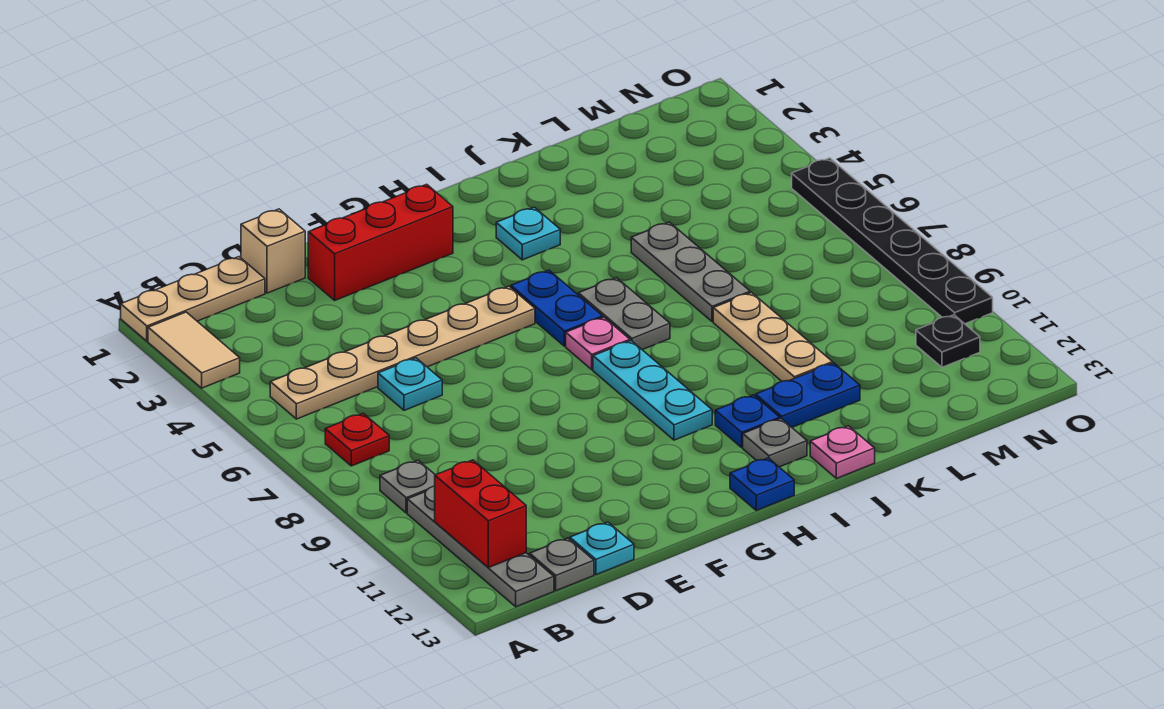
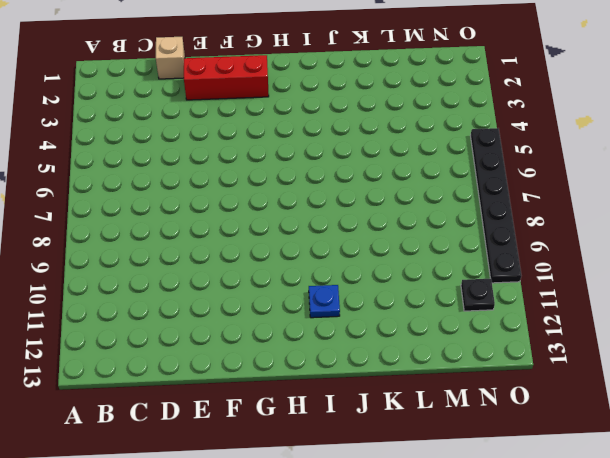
none -> tan plate A1:C1 level 1
none -> tan tile A2:A3 level 1
none -> tan plate B5:G5 level 1

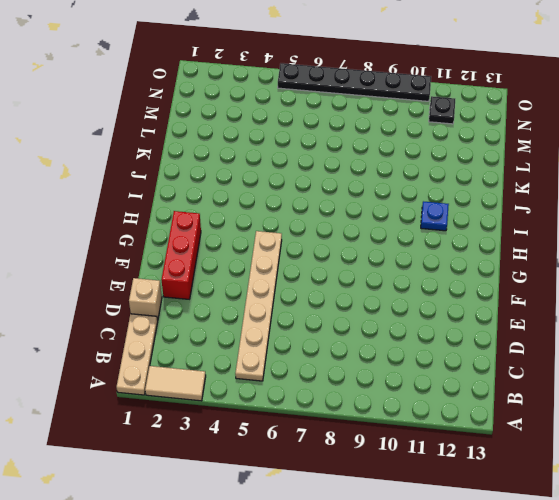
none -> red plate B7 level 1
none -> grey plate B9 level 1
none -> grey plate B10:B13 level 1

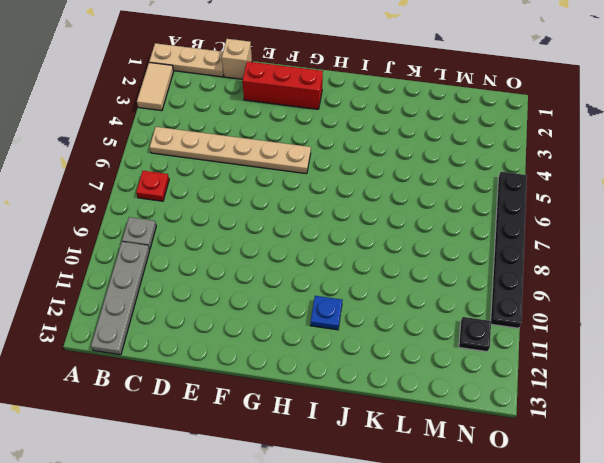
none -> grey plate C13 level 1
none -> cyan plate D6 level 1
none -> cyan plate D13 level 1

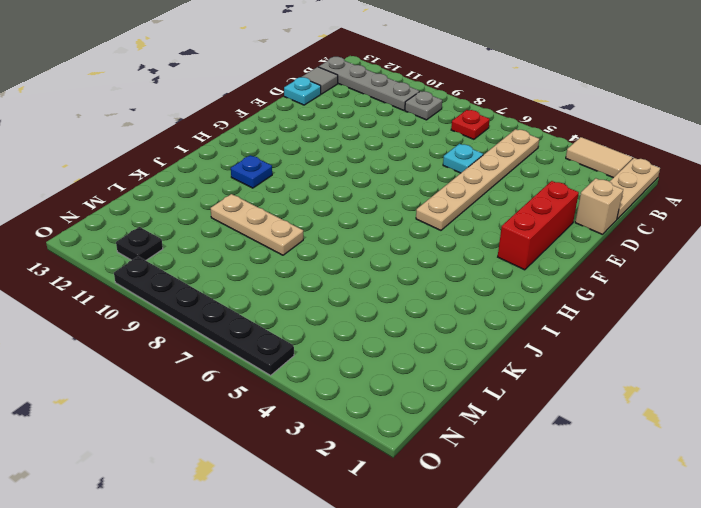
grey tile C13 level 1 -> grey plate C13 level 1
none -> blue plate H5:H6 level 1
none -> pink plate H7 level 1
none -> cyan plate H8:H10 level 1

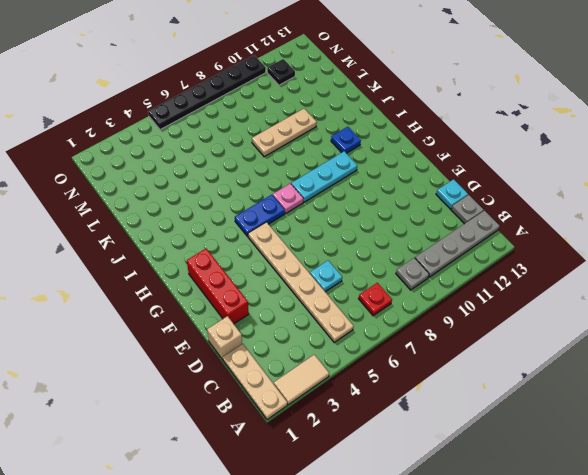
none -> blue plate H13 level 1
none -> cyan plate I3 level 1
none -> grey plate I6:I7 level 1

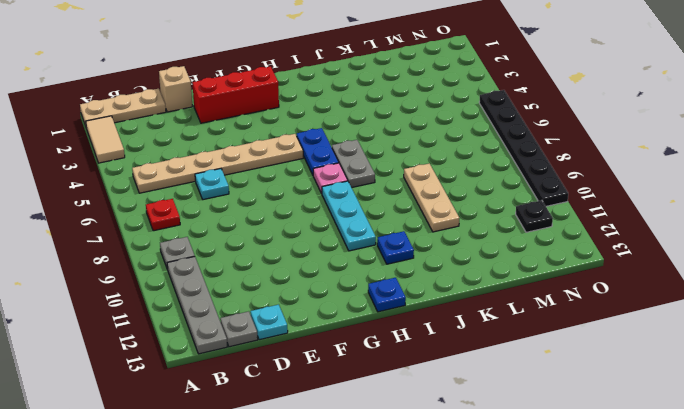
none -> cyan plate I3 level 1
none -> grey plate I12 level 1
none -> blue plate J11:K11 level 1

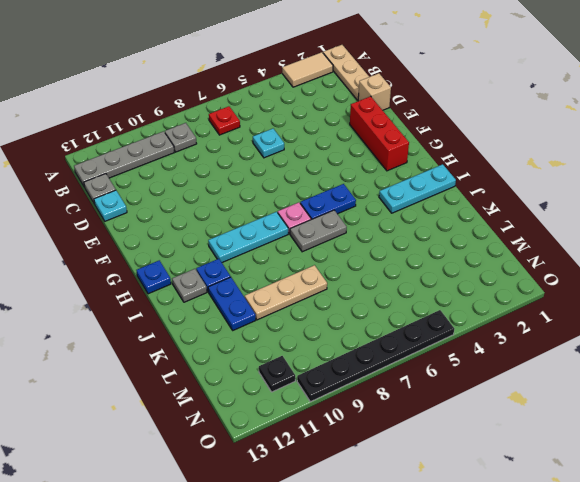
cyan plate I1:I3 level 1 -> cyan plate I3 level 1
none -> tan plate B5:G5 level 1
none -> pink plate J13 level 1
none -> grey plate K5:K7 level 1

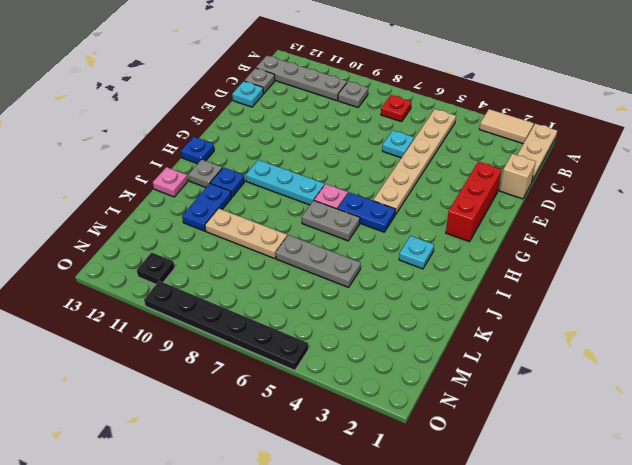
none -> red brick B11:B12 level 2

